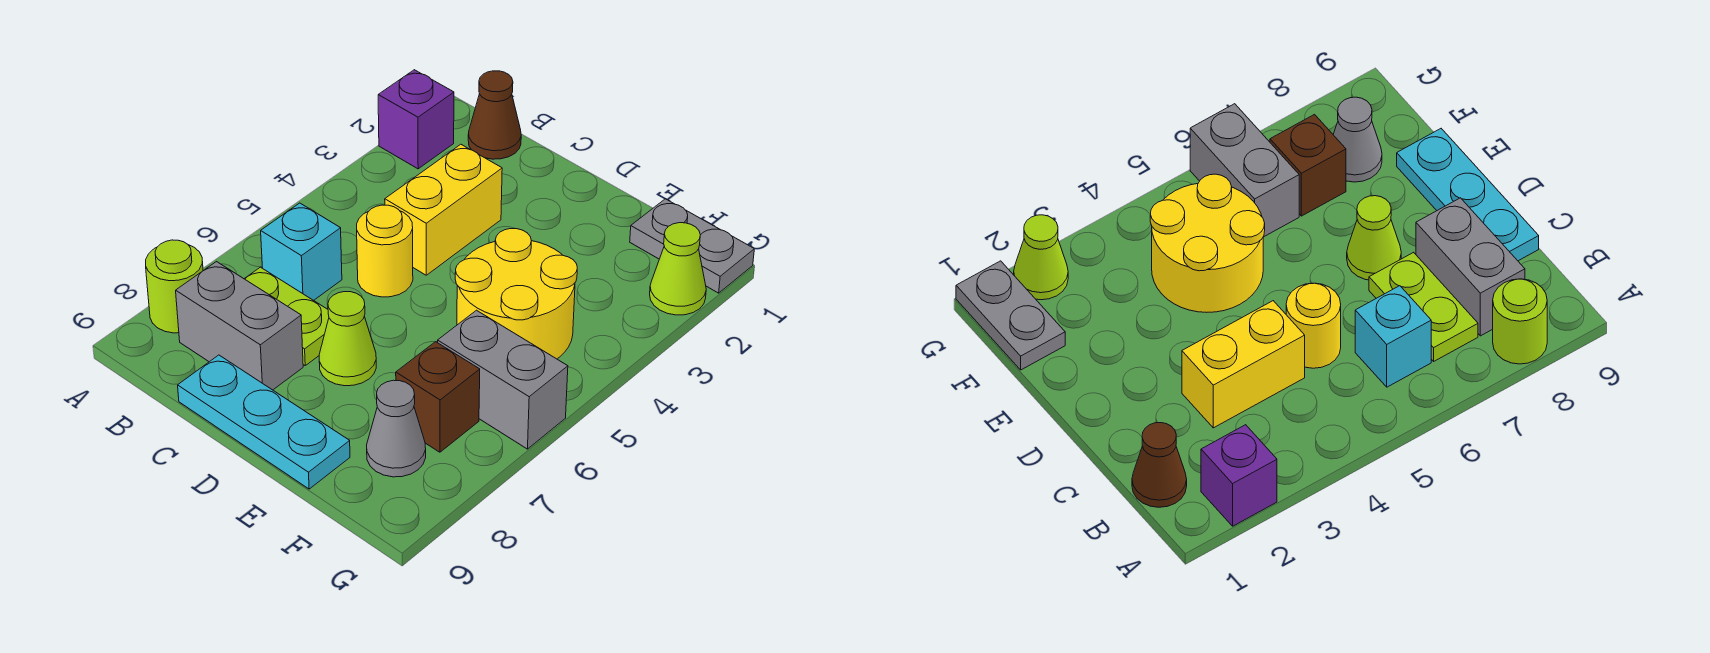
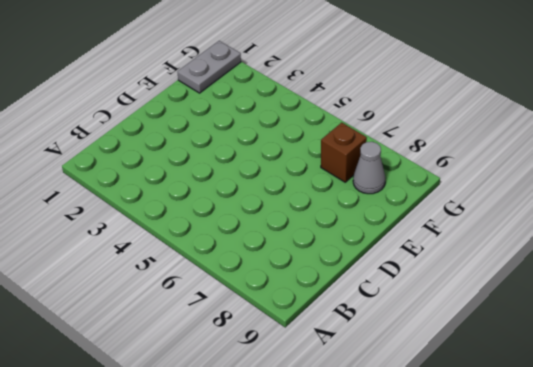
none -> purple brick A2 level 1
none -> lime round brick A8 level 1
none -> brown cone B1 level 1

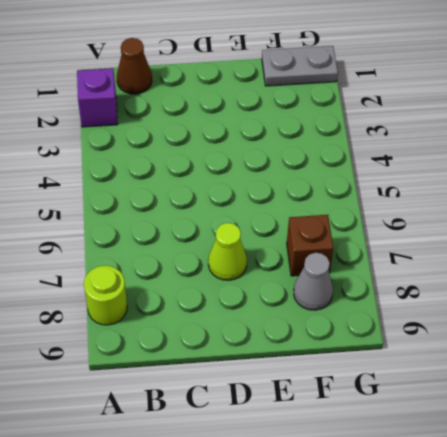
none -> cyan brick B6 level 1
none -> lime plate B7:C7 level 1
none -> grey brick B8:C8 level 1

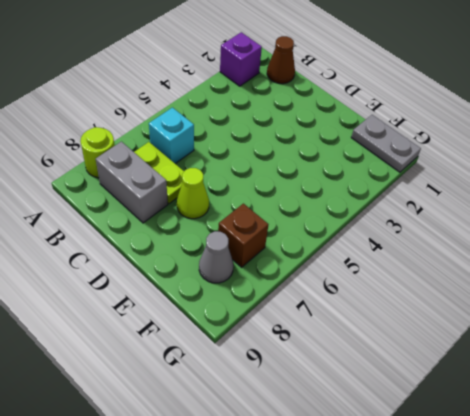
none -> yellow brick C3:C4 level 1
none -> yellow round brick C5 level 1
none -> cyan plate C9:E9 level 1

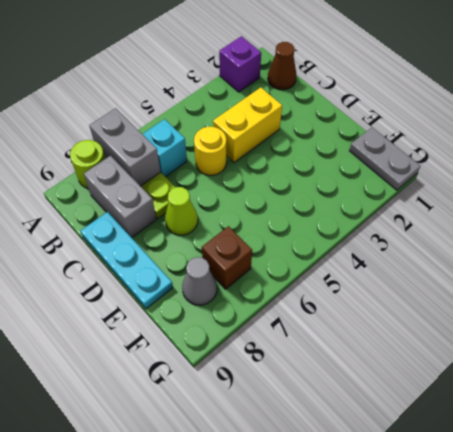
grey brick A7:B7 level 2 -> grey brick F6:G6 level 1
none -> yellow round brick E4:F5 level 1
none -> lime cone G2 level 1

